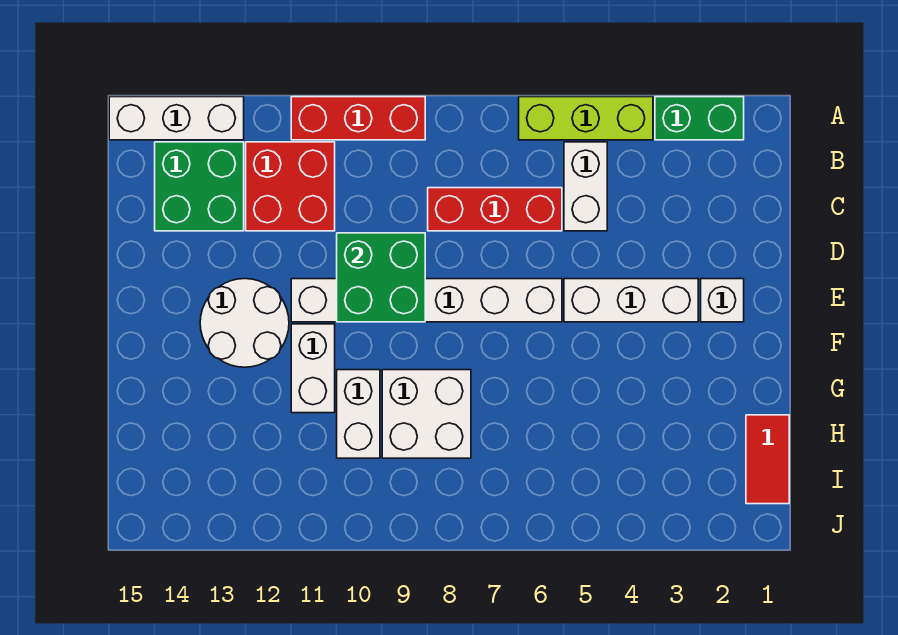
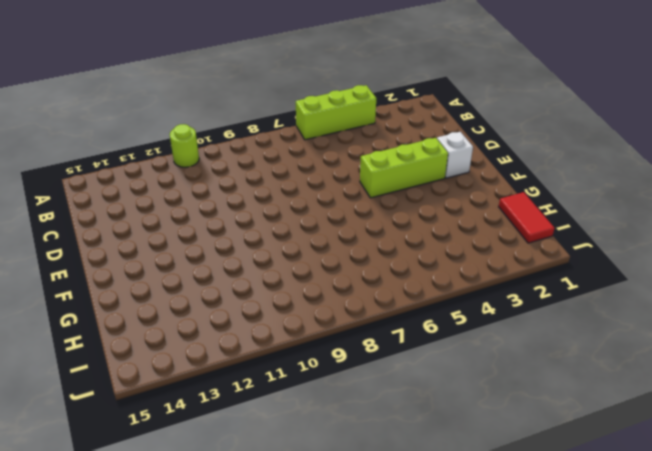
lime round brick A11 level 1 -> red brick A9:A11 level 1
lime brick E3:E5 level 1 -> white brick E3:E5 level 1
none -> green brick A2:A3 level 1
none -> white brick A13:A15 level 1
none -> white brick B5:C5 level 1

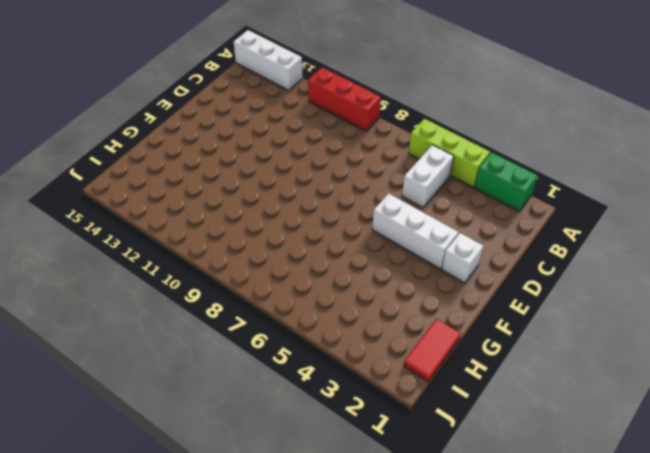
none -> red brick B11:C12 level 1
none -> green brick B13:C14 level 1
none -> red brick C6:C8 level 1

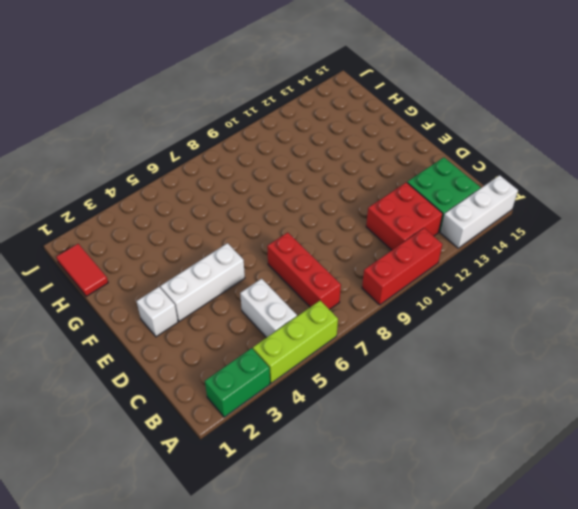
red brick B7:D7 level 1 -> red brick C6:C8 level 1
none -> white brick E6:E11 level 1
none -> white round brick E12:F13 level 1
none -> white brick F11:G11 level 1

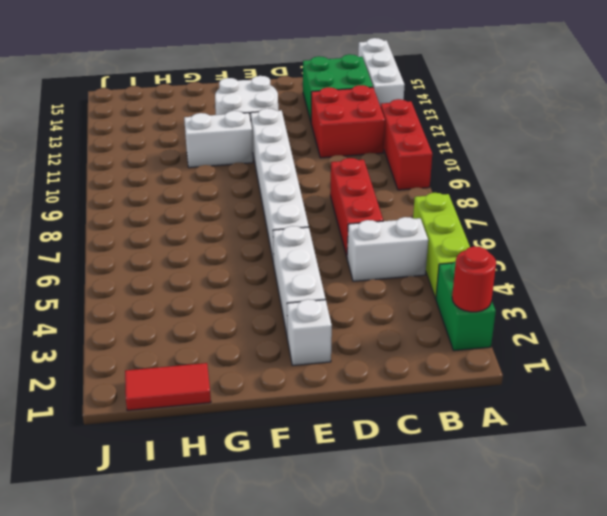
red round brick A2 level 2 -> none
none -> white brick G8:H9 level 1
none -> white brick G10:H10 level 1
none -> green brick D9:E10 level 2

